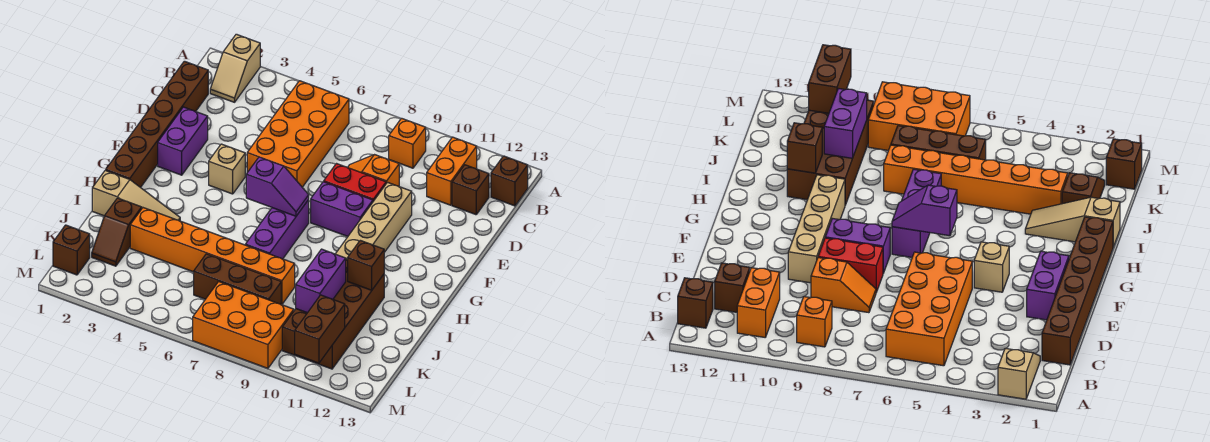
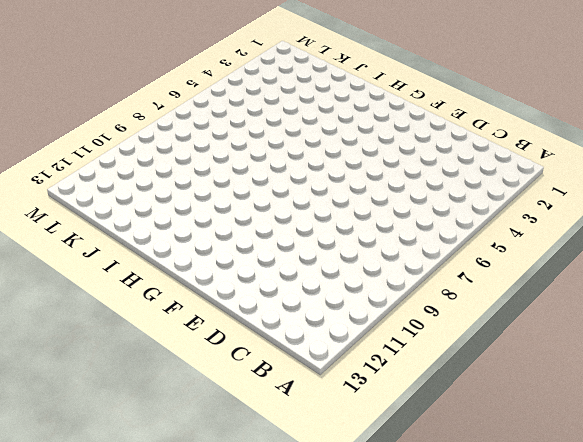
none -> tan slope A2:B2 level 1 top A
none -> orange brick B5:E6 level 1
none -> orange brick B9 level 1

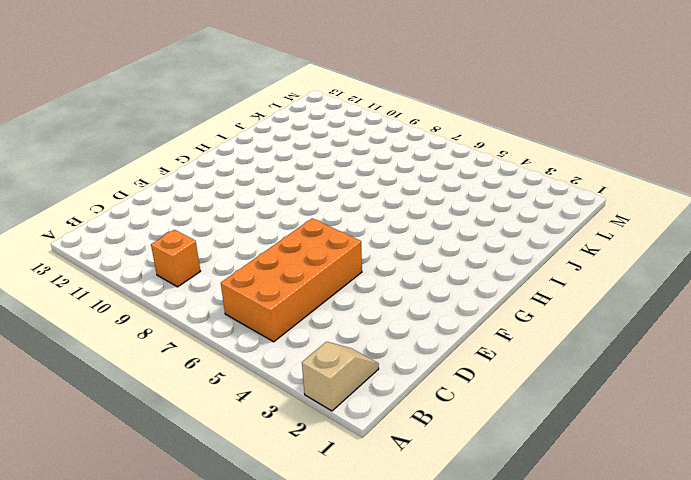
none -> orange brick B11:C11 level 1
none -> brown brick B13 level 1
none -> brown brick C1:H1 level 1

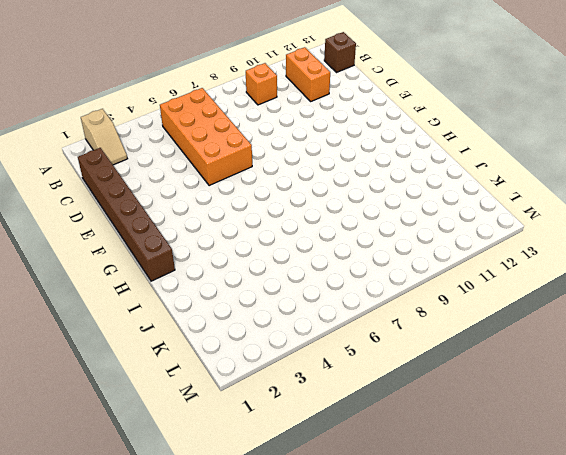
none -> brown brick C12 level 1
none -> orange slope D8:D9 level 1 top 9
none -> purple brick E2:F2 level 1

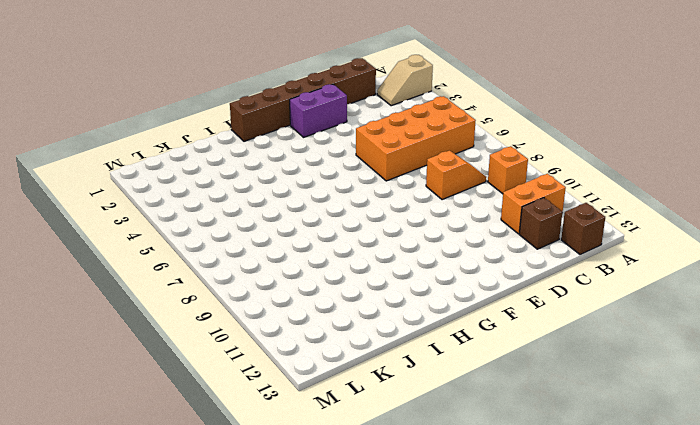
orange slope C8:D8 level 1 top D -> orange slope D8:D9 level 1 top 9
none -> red brick E8:E9 level 1
none -> tan brick E10:H10 level 1
none -> tan brick F4 level 1

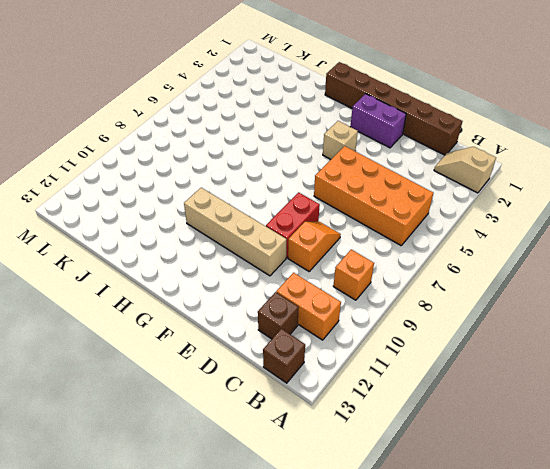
none -> purple brick F8:F9 level 1
none -> purple brick G7:I7 level 1
none -> tan slope I1:I3 level 1 top 1

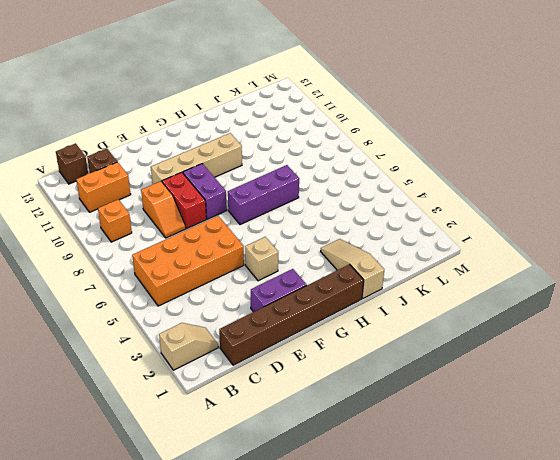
none -> brown brick I10:L11 level 1
none -> brown slope J2:K2 level 1 top J
none -> orange brick J3:J8 level 1

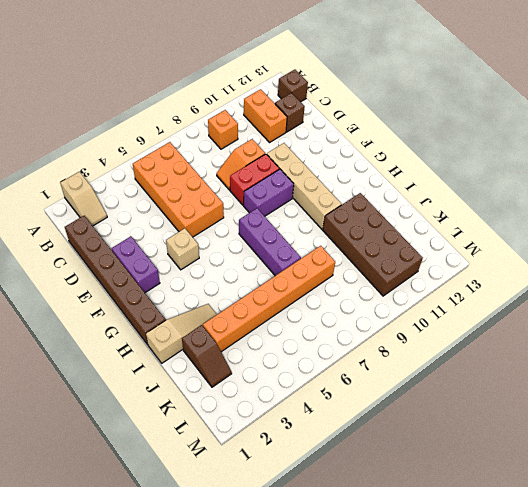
none -> brown brick K6:K8 level 1
none -> brown brick L1 level 1
none -> orange brick L7:M9 level 1

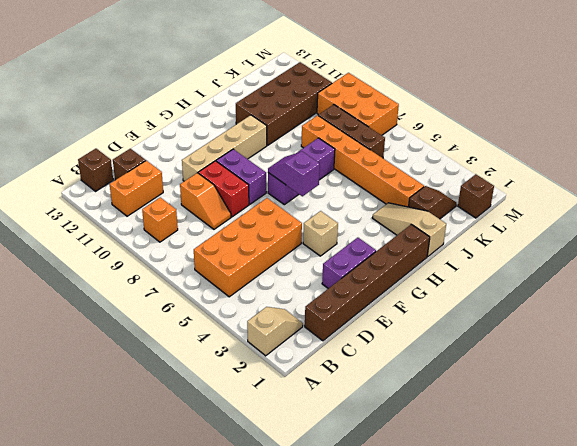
none -> brown brick I11 level 2
none -> purple brick J10:K10 level 2
none -> brown brick L11:M11 level 2

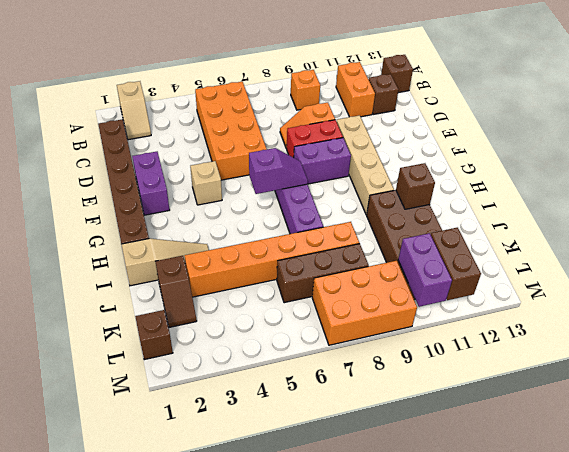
purple brick L10:M10 level 2 -> purple brick J10:K10 level 2

